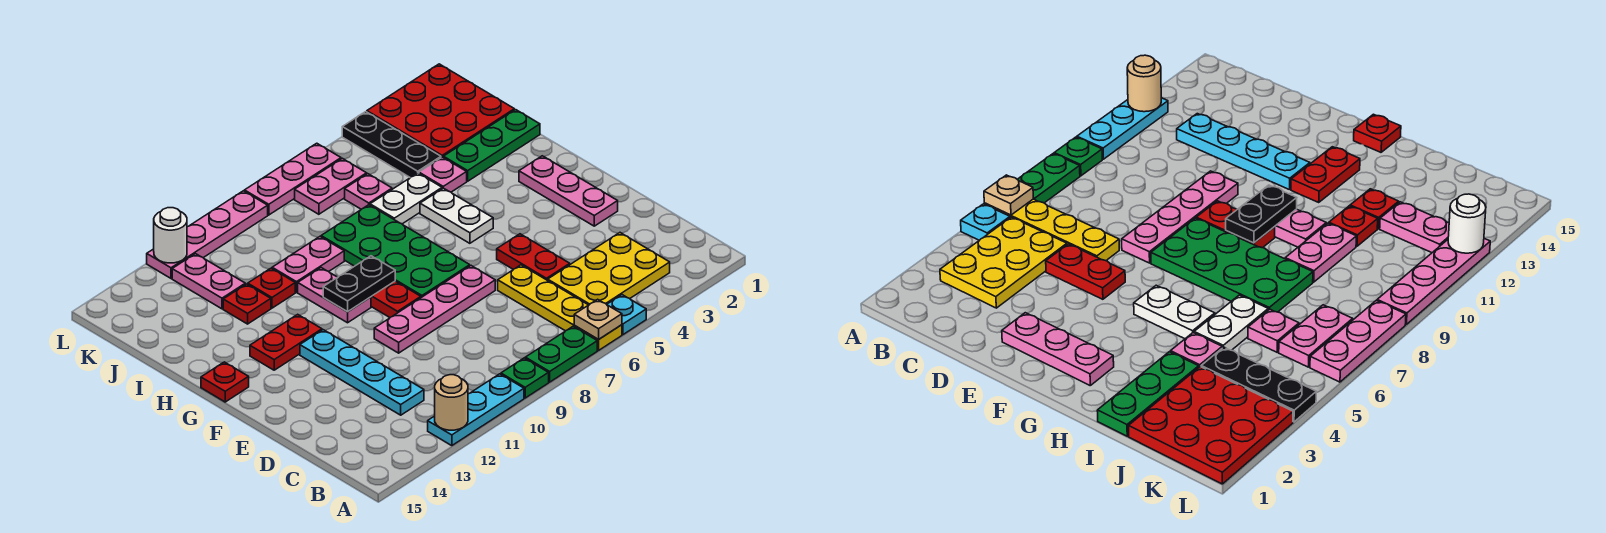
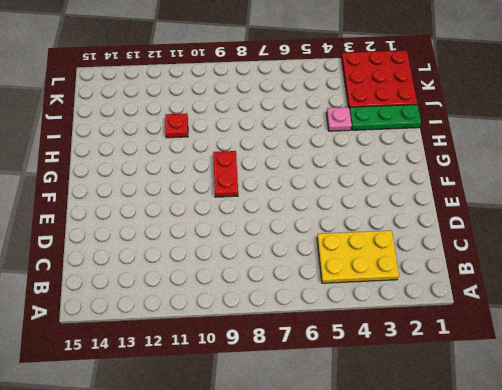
none -> cyan plate A5 level 1
none -> yellow plate A6:D6 level 1
none -> green plate A7:A8 level 1
none -> green plate A9 level 1

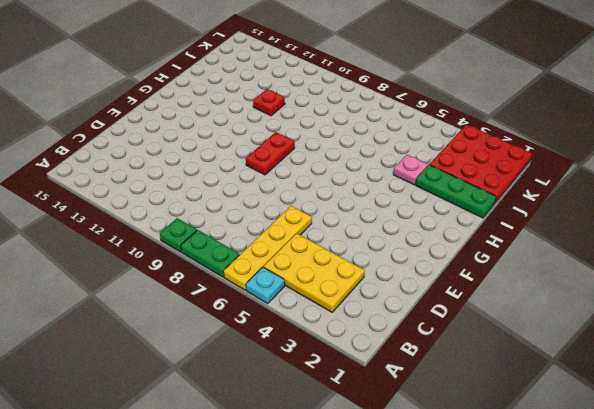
none -> cyan plate A10:A12 level 1
none -> cyan plate C12:F12 level 1
none -> red plate D5:E5 level 1
none -> pink plate E2:G2 level 1

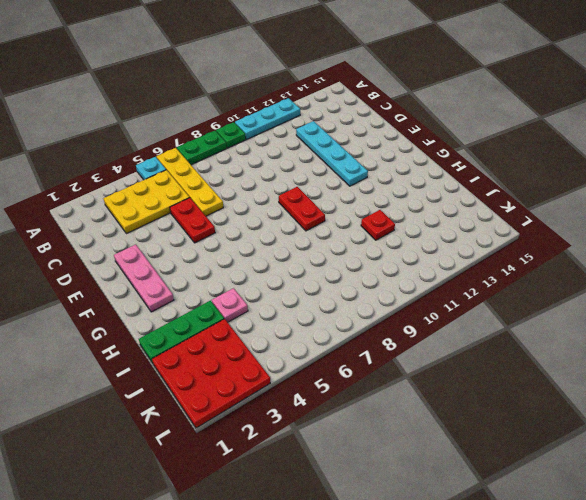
none -> pink plate E7:E10 level 1
none -> green plate F7:I8 level 1
none -> white plate G5:H5 level 1
none -> pink plate G10:H10 level 1

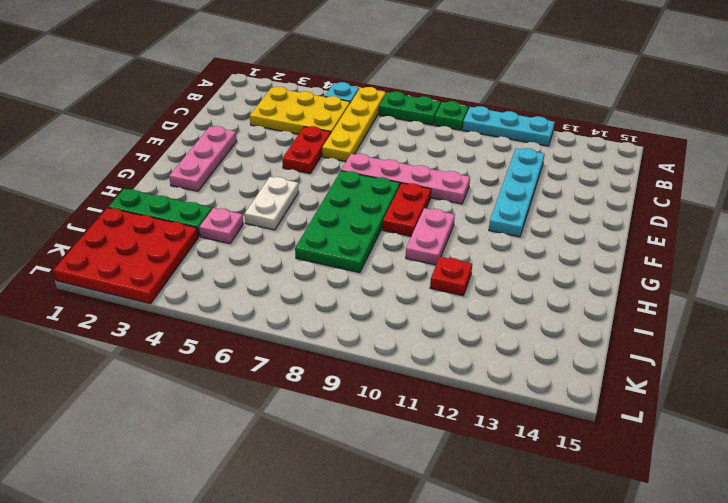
none -> red plate G12:G13 level 1
none -> red plate G15 level 1
none -> white plate I5:I6 level 1
none -> pink plate I9:I10 level 1

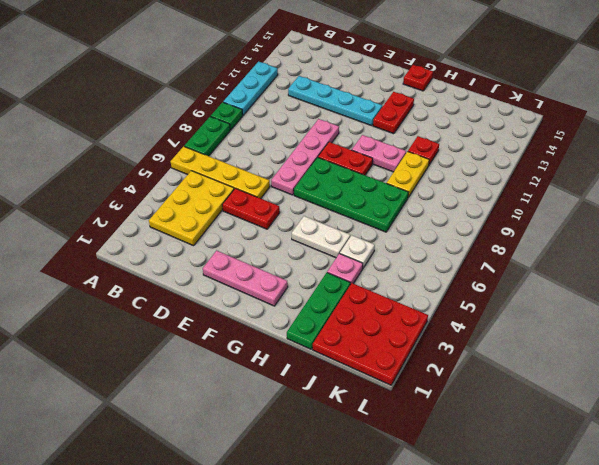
white plate I5 level 1 -> white plate I5:I6 level 1
yellow plate I9:I10 level 1 -> pink plate I9:I10 level 1
none -> cyan plate A5 level 1
none -> red plate I12 level 1
none -> black plate J4:L4 level 1
none -> pink plate J6 level 1

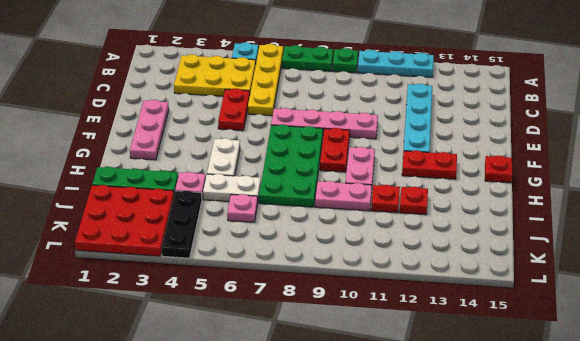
none -> pink plate J12:K12 level 1
none -> pink plate K6:K7 level 1
none -> pink plate L6:L8 level 1
none -> pink plate L9:L12 level 1

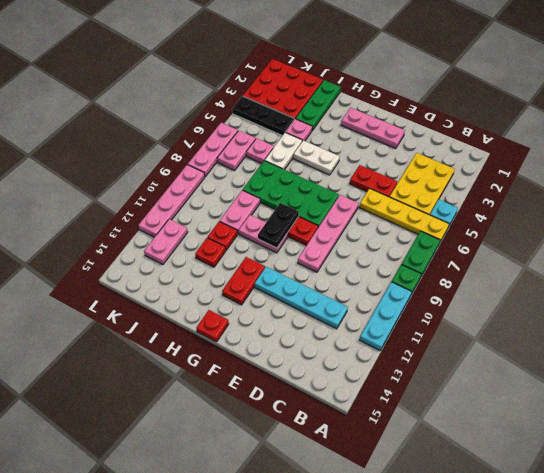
pink plate K12:K13 level 1 -> pink plate J12:K12 level 1
none -> tan plate A6 level 2
none -> tan round brick A12 level 2
none -> white round brick L12 level 2

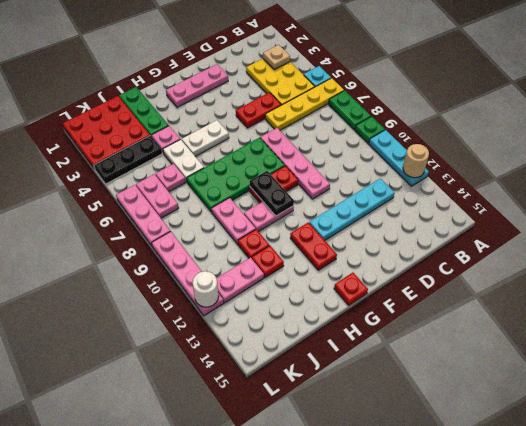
tan plate B3 level 2 -> tan plate A6 level 2

